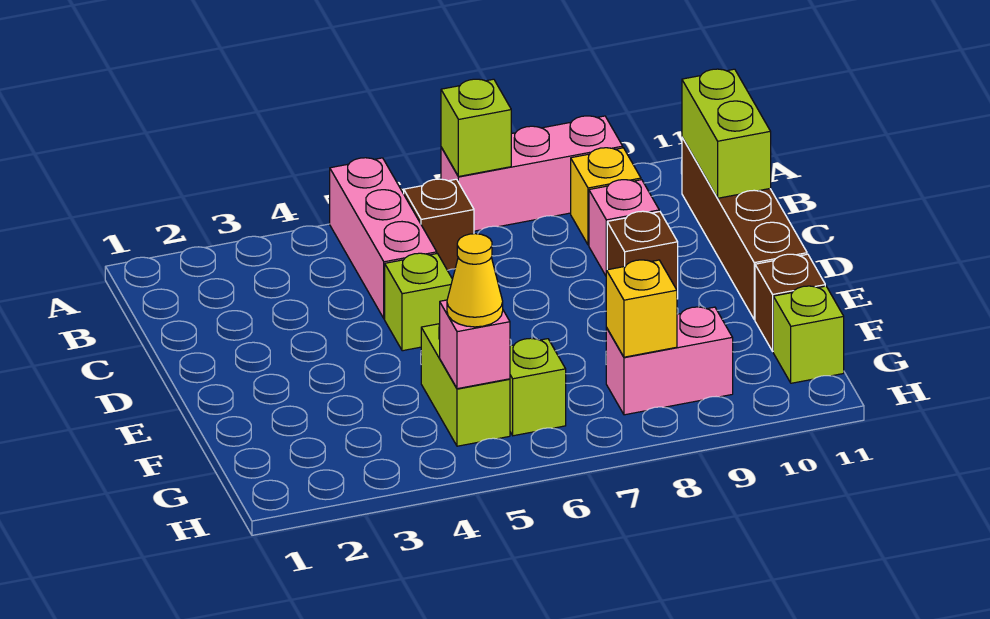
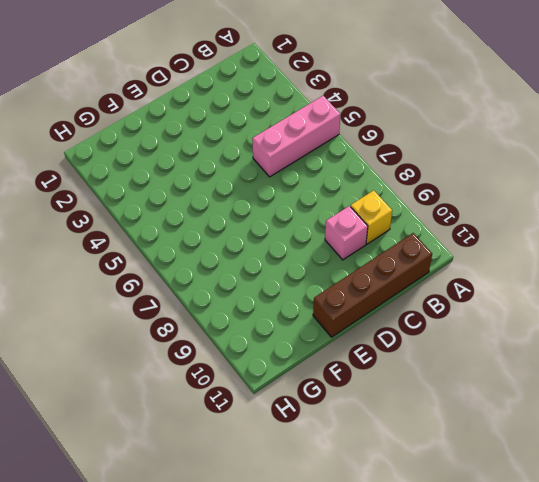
none -> pink brick A7:A9 level 1
none -> brown brick B6 level 1
none -> lime brick D5 level 1

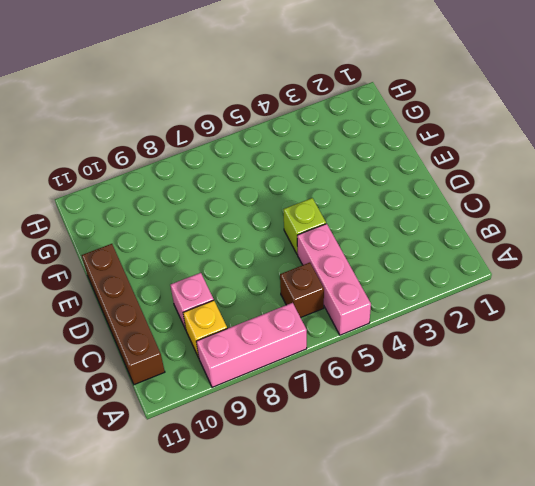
none -> brown brick D9 level 1
none -> lime brick F5:G5 level 1
none -> brown brick F11 level 1

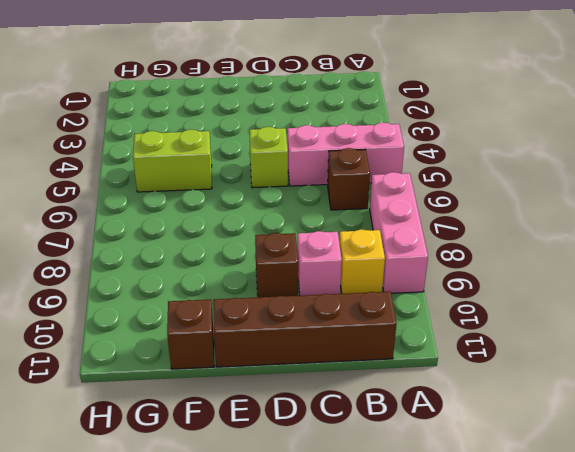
none -> lime brick G6 level 1
none -> pink brick G8:G9 level 1
none -> lime brick G11 level 1

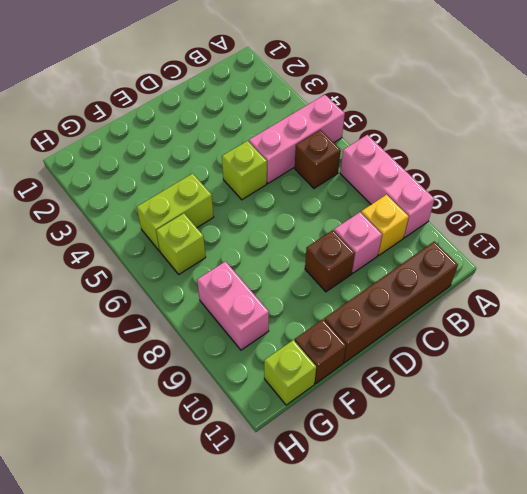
none -> lime brick A7 level 2
none -> lime brick B11:C11 level 2
none -> pink brick G5 level 2

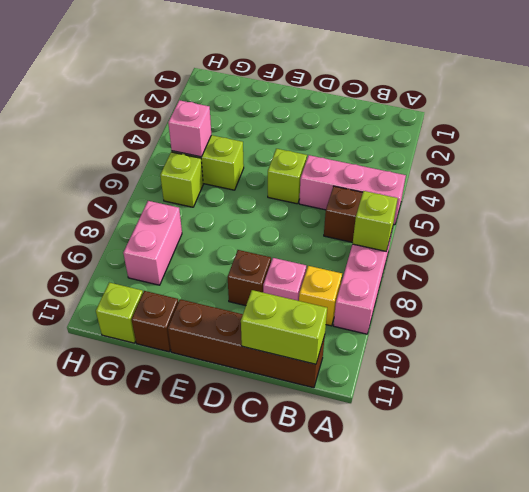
none -> yellow brick G8 level 2
none -> yellow cone G5 level 3

